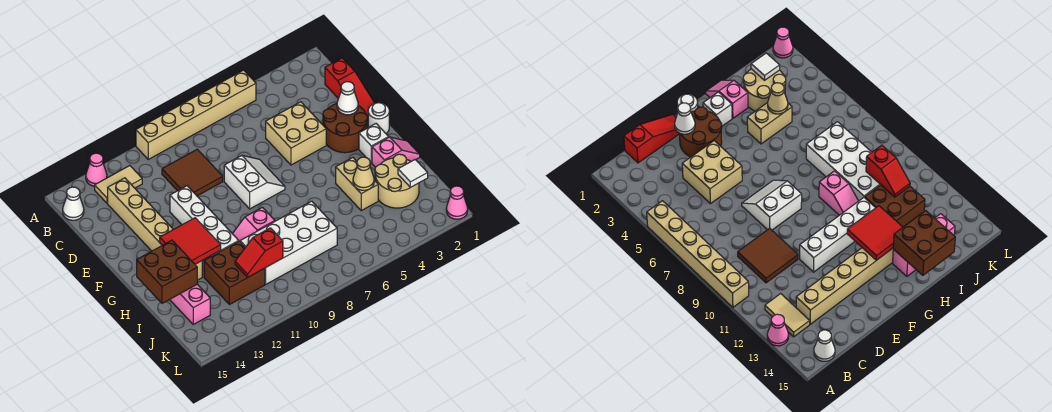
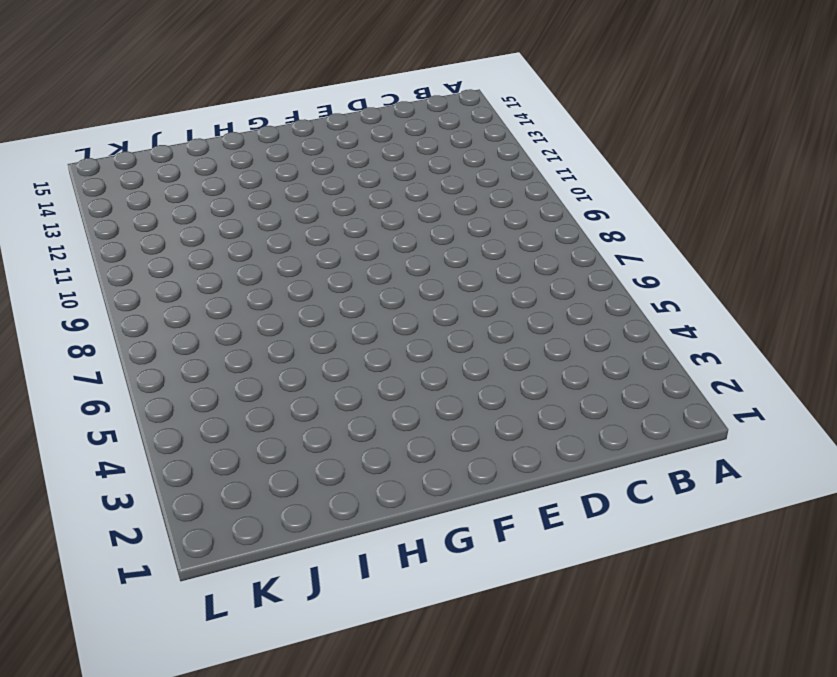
none -> tan brick A5:A10 level 1
none -> pink cone A13 level 1
none -> tan tile B12:B13 level 1

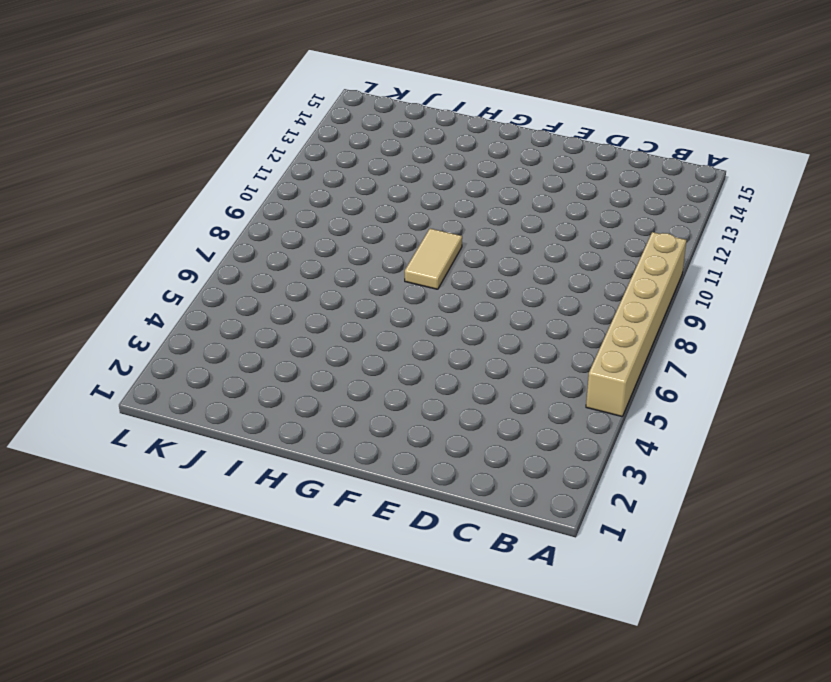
tan tile G8:G9 level 1 -> tan tile B12:B13 level 1
none -> pink cone A13 level 1
none -> white cone B15 level 1
none -> red slope C1:E1 level 1 top C

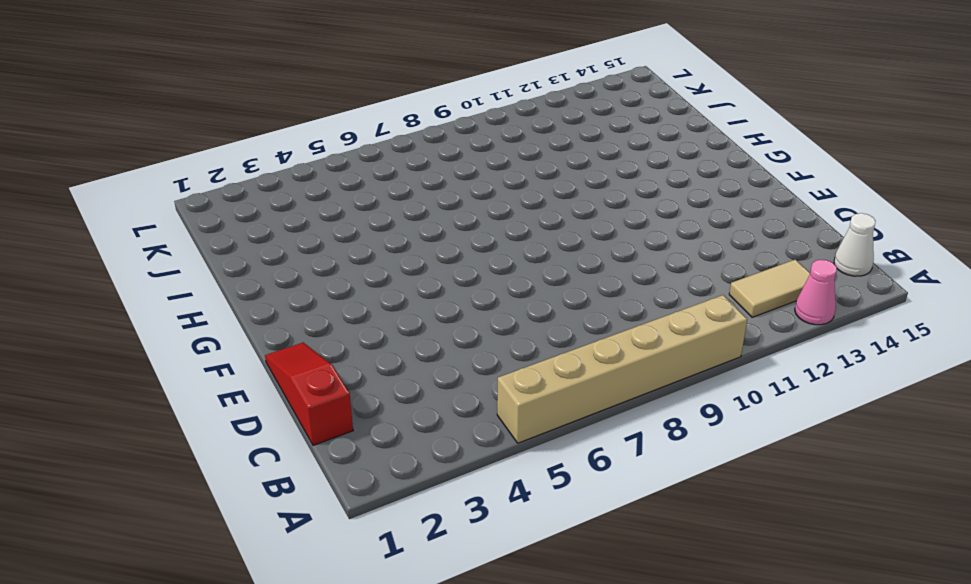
none -> brown tile C9:D10 level 1
none -> tan brick C13:H13 level 1
none -> tan brick D4:E5 level 1

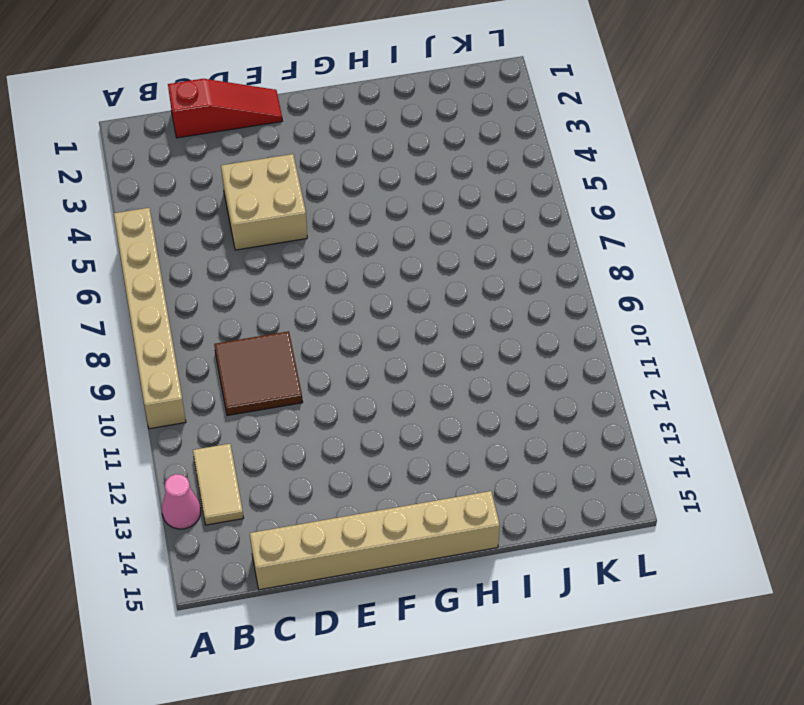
tan brick C15:H15 level 1 -> tan brick C13:H13 level 1
none -> white cone B15 level 1
none -> brown round brick E2:F3 level 1
none -> white slope E7:F8 level 1 top 8

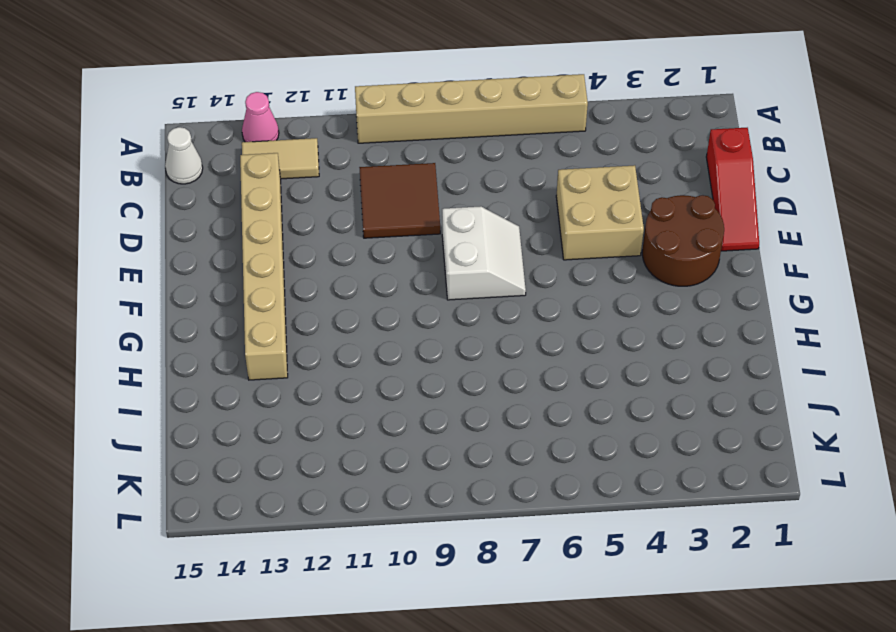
none -> white brick E11:H11 level 1
none -> white round brick F1 level 1
none -> white brick G2 level 1

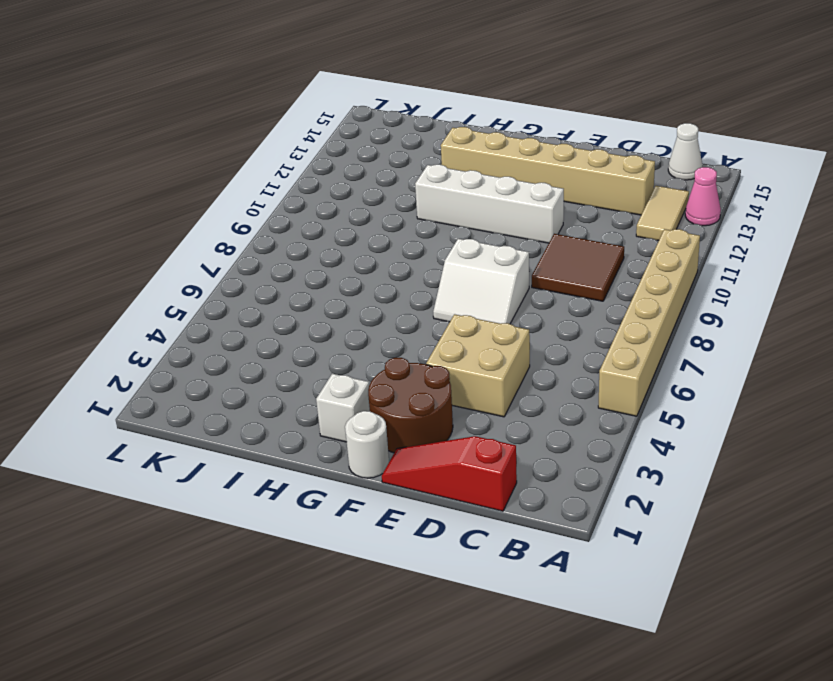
none -> pink slope H1:H2 level 1 top 2
none -> tan brick H4:I4 level 1
none -> pink slope H9:H10 level 1 top 9

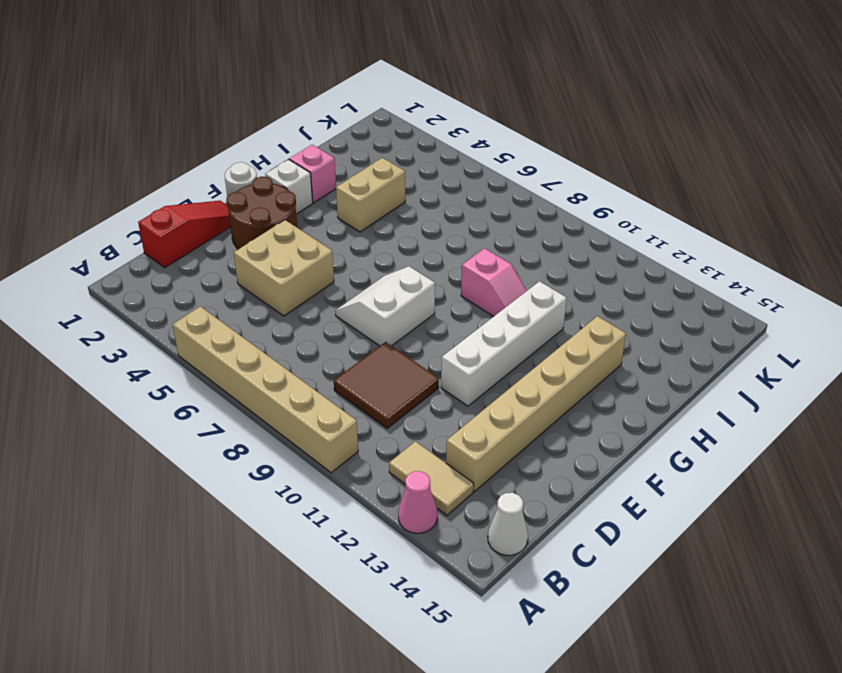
none -> pink brick H14:J14 level 1
none -> tan round brick I2:J3 level 1
none -> white brick I7:J10 level 1

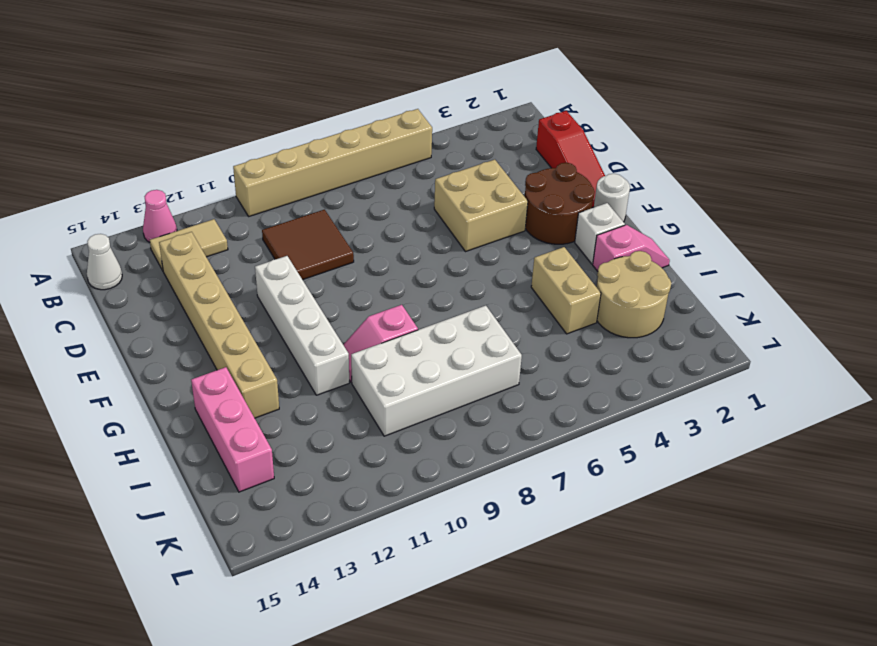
none -> white slope E7:F8 level 1 top 8
none -> brown brick I11:J12 level 1
none -> pink cone L1 level 1

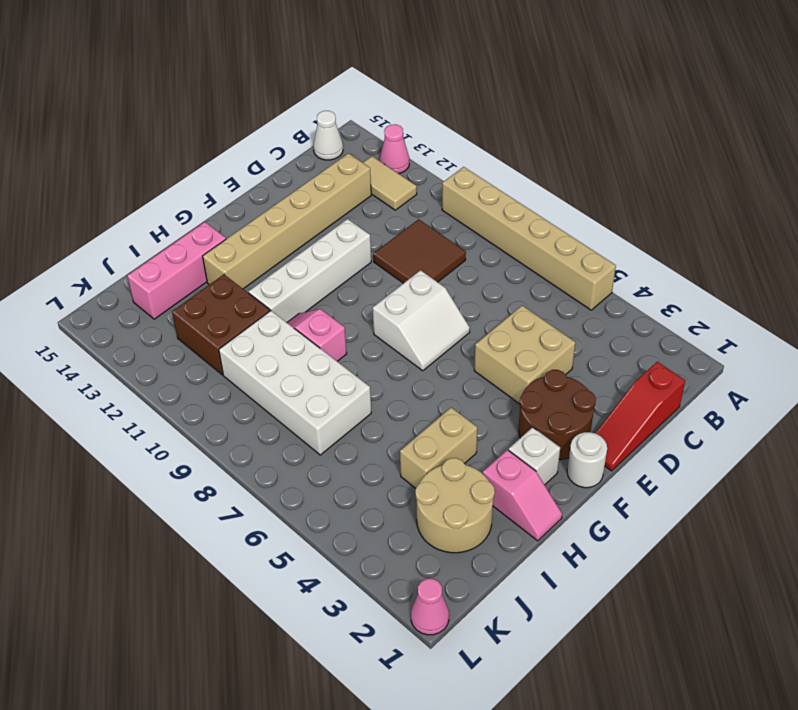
none -> white cone E2 level 2
none -> red tile G12:H13 level 2
none -> brown brick H14:I15 level 2

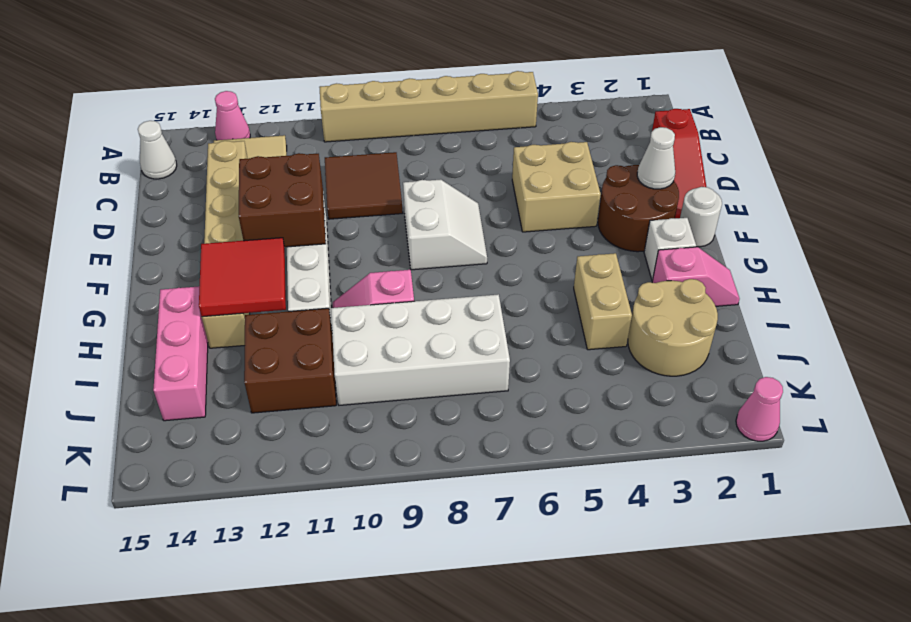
brown brick E11:F12 level 2 -> brown brick H14:I15 level 2
none -> tan cone I4 level 2
none -> white tile J2 level 2
none -> red slope J10:J11 level 2 top 10

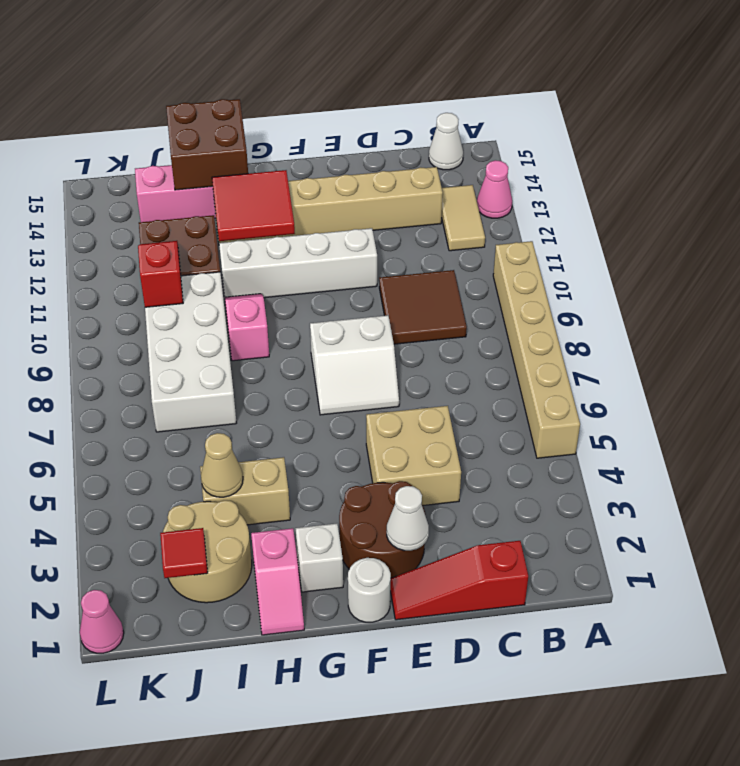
red tile J2 level 2 -> white tile J2 level 2

